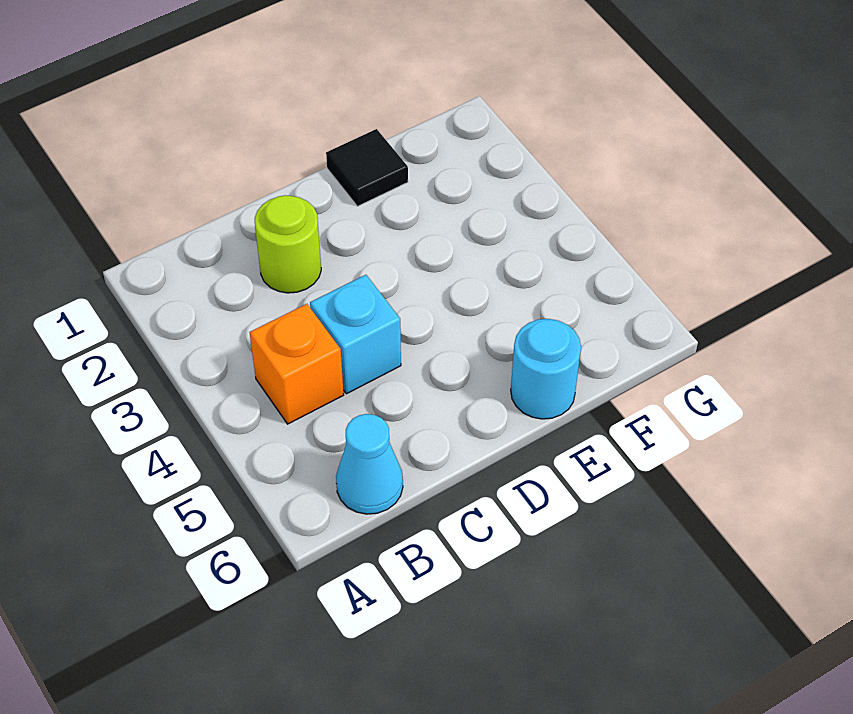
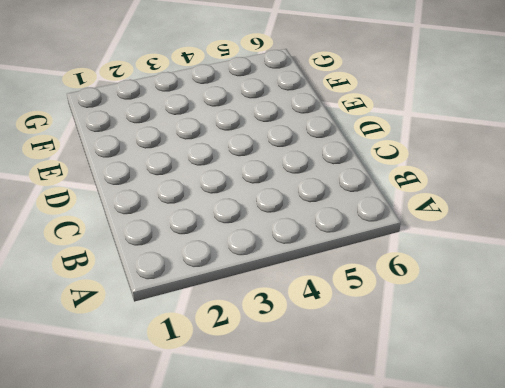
none -> orange brick B4 level 1
none -> cyan cone B6 level 1

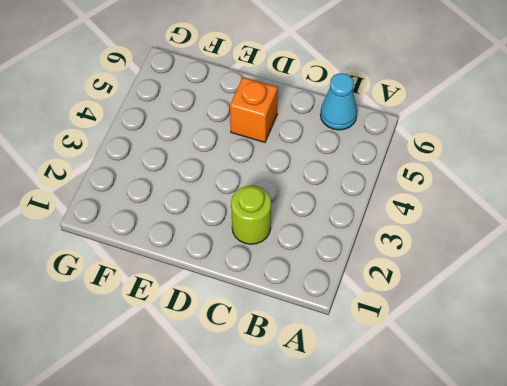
orange brick D5 level 1 -> orange brick B4 level 1
none -> cyan brick C4 level 1
none -> black tile E1 level 1

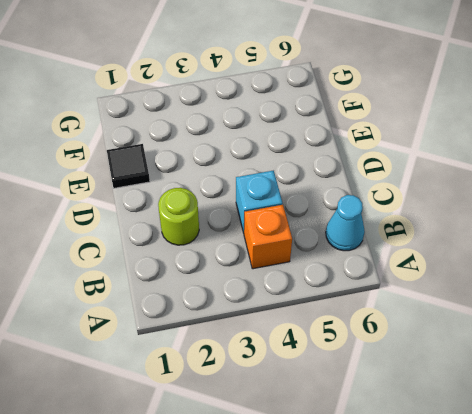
none -> cyan round brick E6 level 1

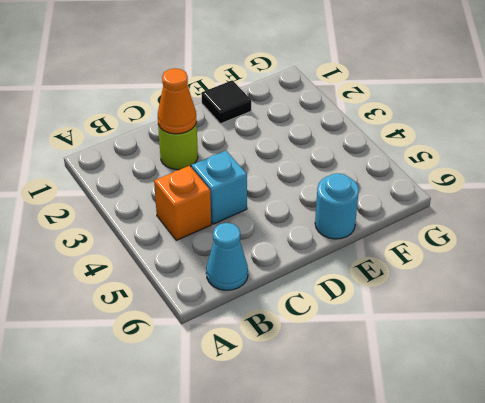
orange cone C2 level 2 -> none

